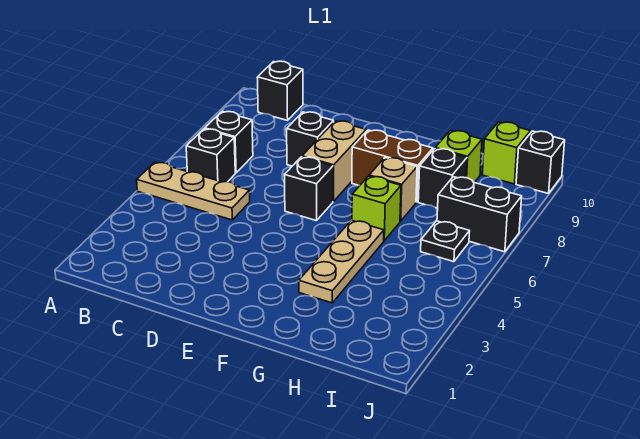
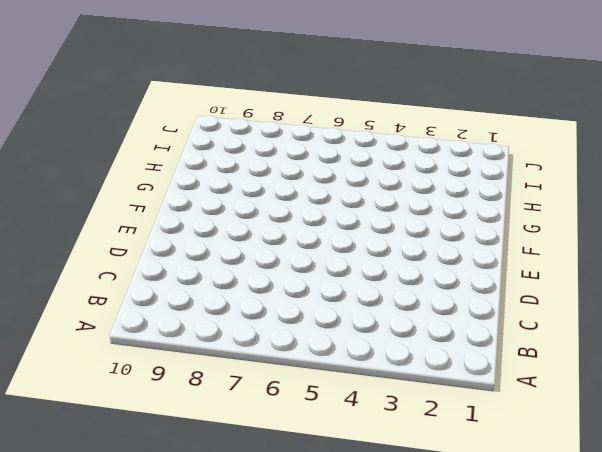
none -> tan plate A5:C5 level 1
none -> black brick B6 level 1
none -> black brick B7 level 1

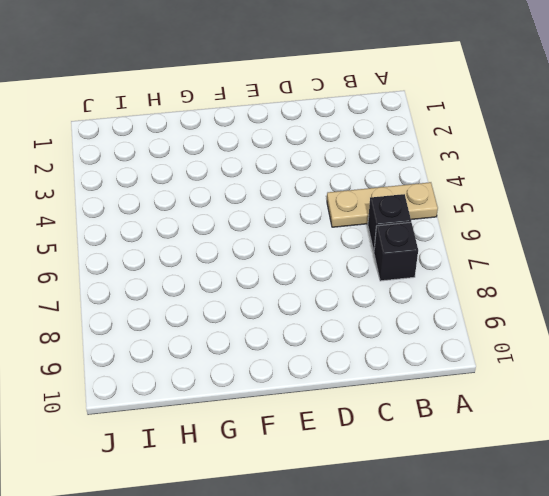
none -> black brick B10 level 1
none -> black brick D8 level 1
none -> black brick E6 level 1

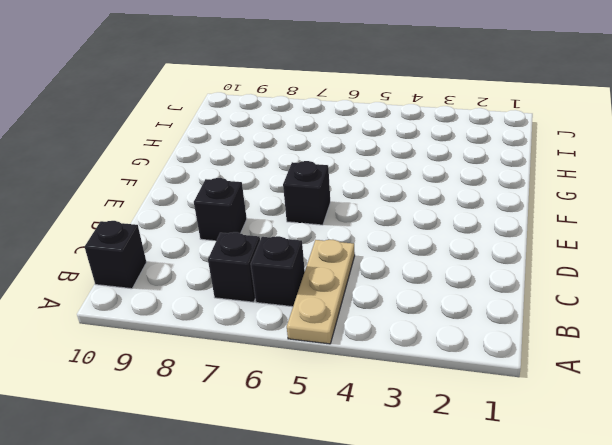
none -> tan brick E7:E8 level 1
none -> brown brick F8:G8 level 1
none -> tan plate G3:G5 level 1

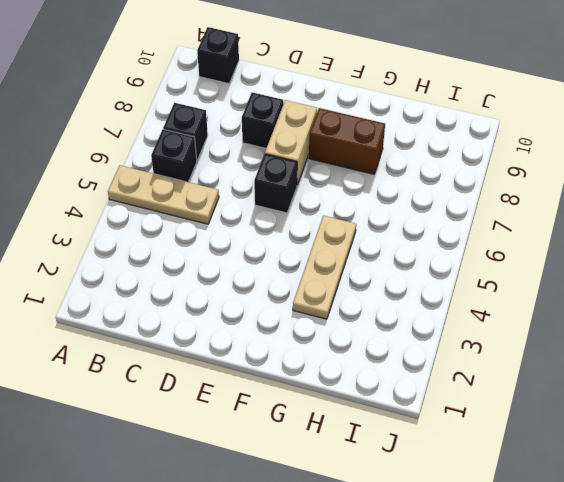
none -> lime brick G6 level 1
none -> tan brick G7 level 1
none -> black brick H8 level 1

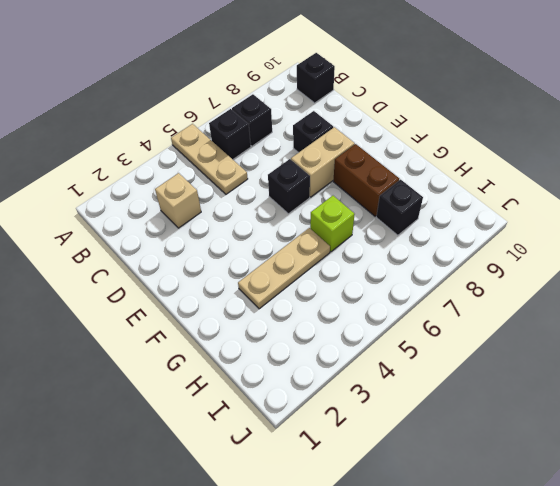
tan brick C3 level 1 -> tan brick G7 level 1
none -> lime brick H9 level 1
none -> black plate I6 level 1
none -> black brick I7:J7 level 1

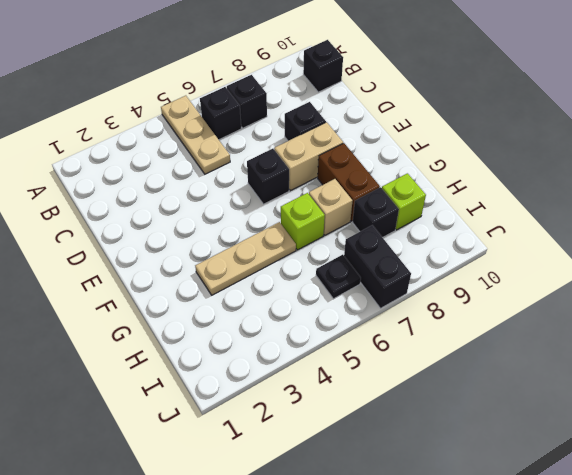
none -> lime brick I10 level 1
none -> black brick J10 level 1

